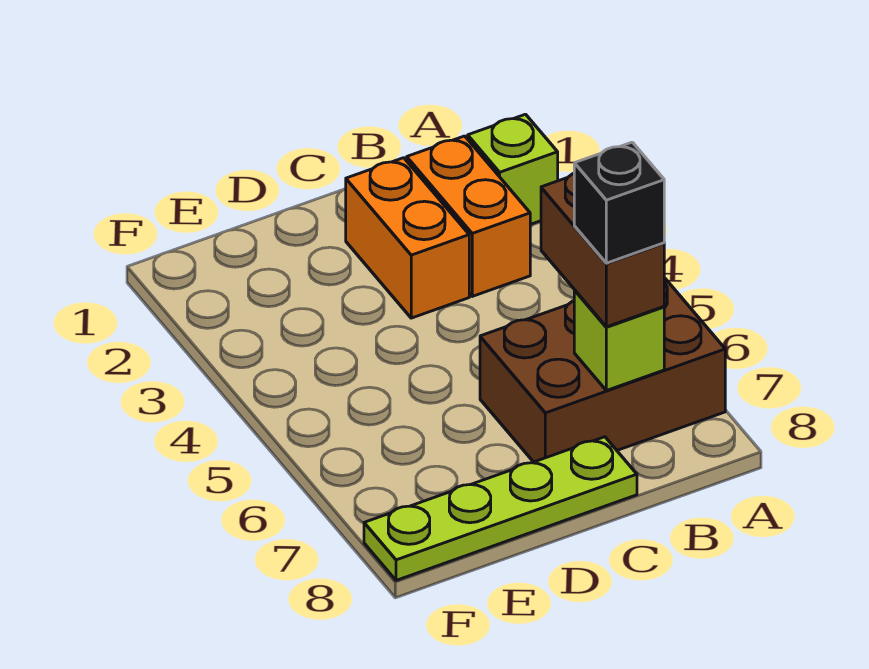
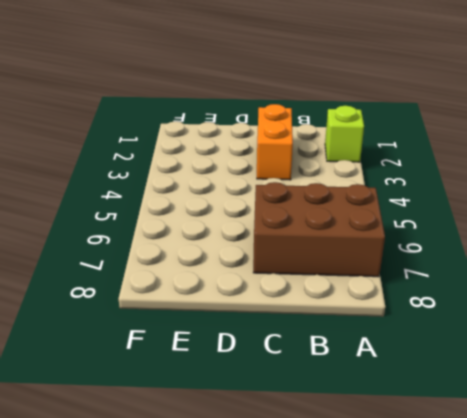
none -> orange brick B2:B3 level 1
none -> lime plate C8:F8 level 1

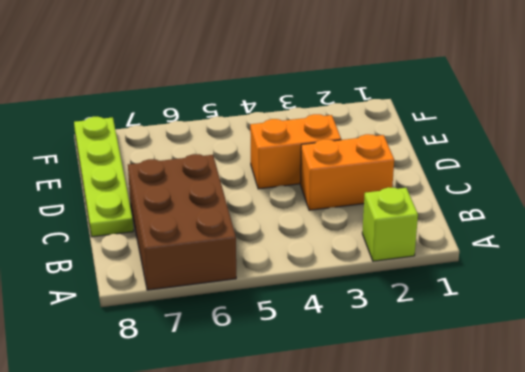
orange brick D3:D4 level 1 -> orange brick B2:B3 level 1
none -> lime brick B7 level 2
none -> brown brick B6:B7 level 3

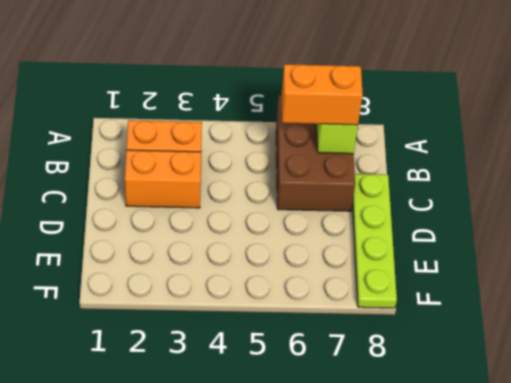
orange brick B6:B7 level 3 -> brown brick B6:B7 level 3
none -> lime brick A2 level 1
none -> black brick B7 level 4

